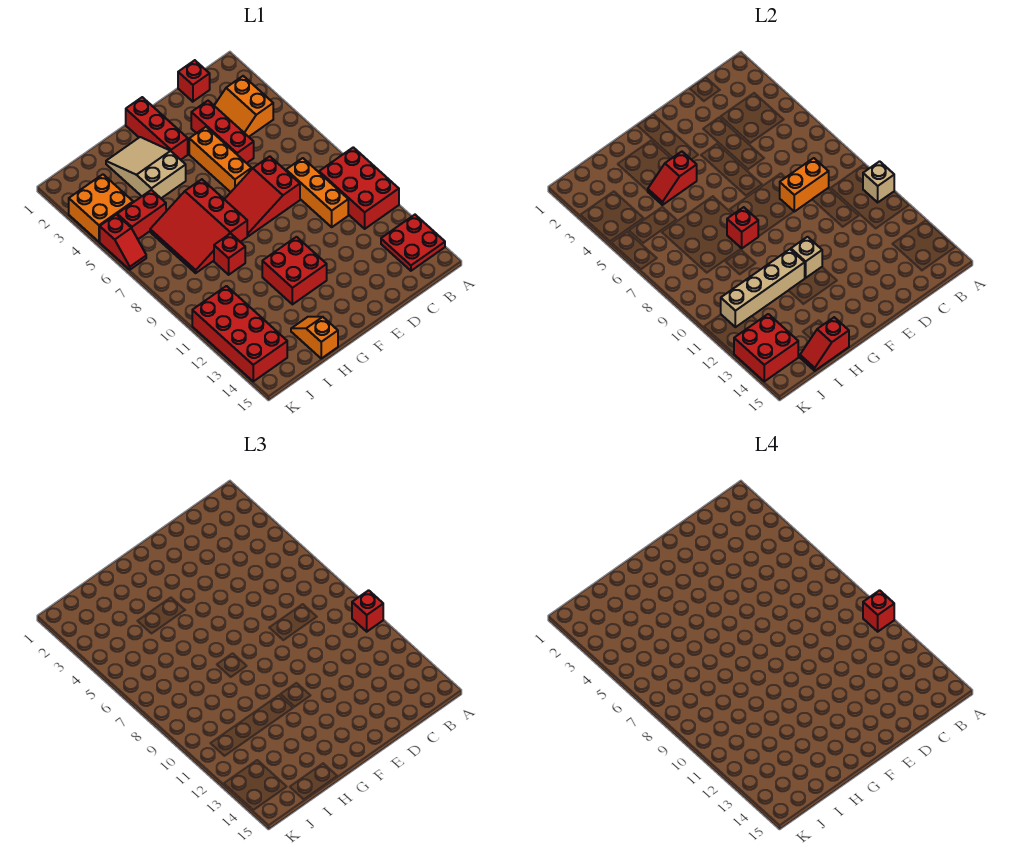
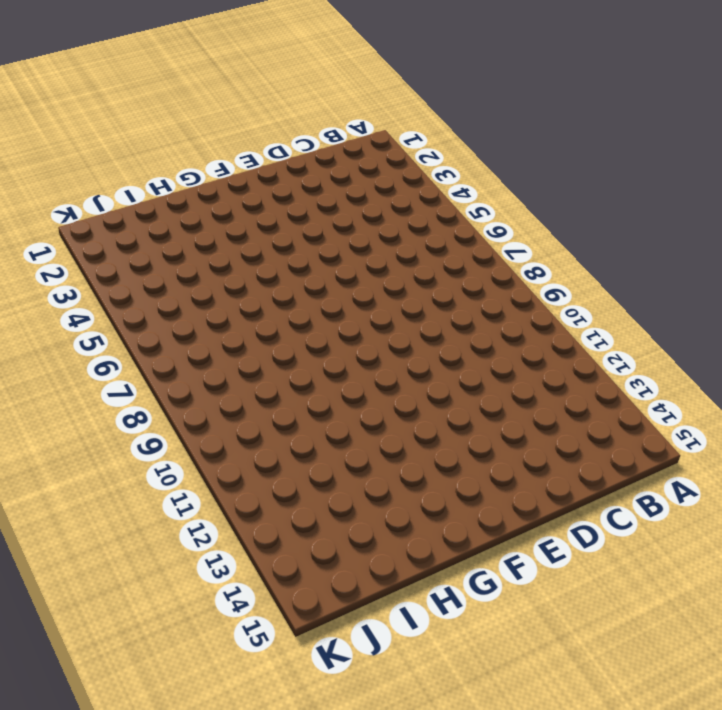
none -> red brick A9:B11 level 1
none -> red plate A13:B14 level 1
none -> orange slope B3:C4 level 1 top B

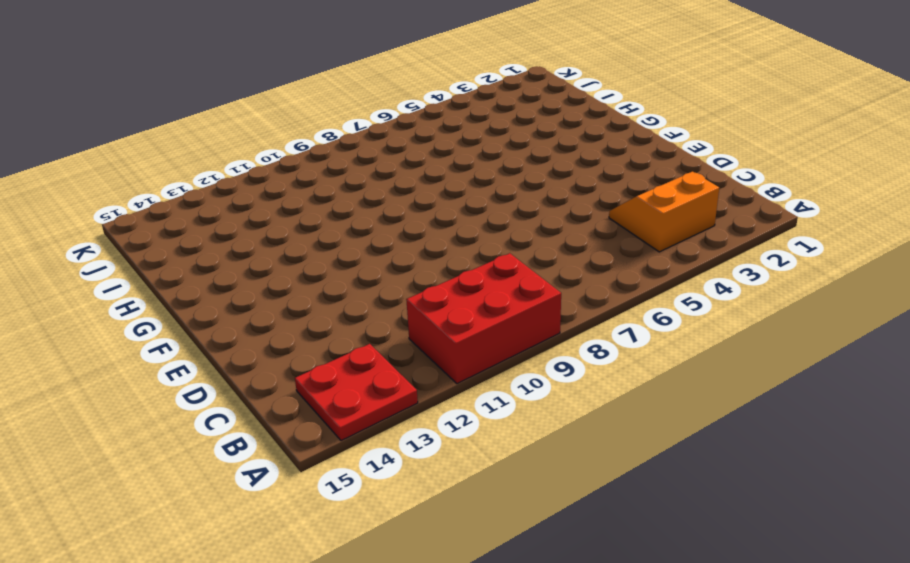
none -> red brick C1 level 1
none -> orange brick C8:C10 level 1
none -> red brick D3:D5 level 1

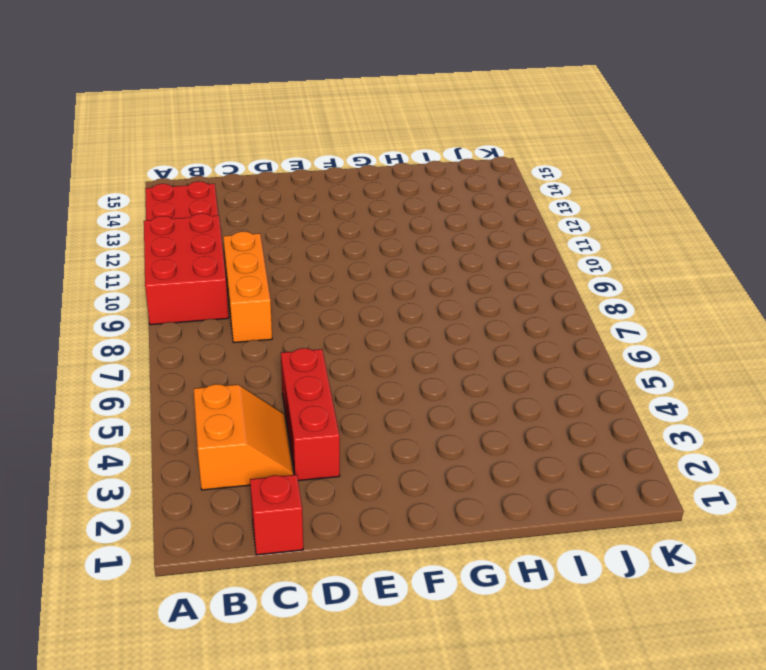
none -> red slope D7:F8 level 1 top D
none -> orange brick E4:E6 level 1
none -> red brick F1:F3 level 1

